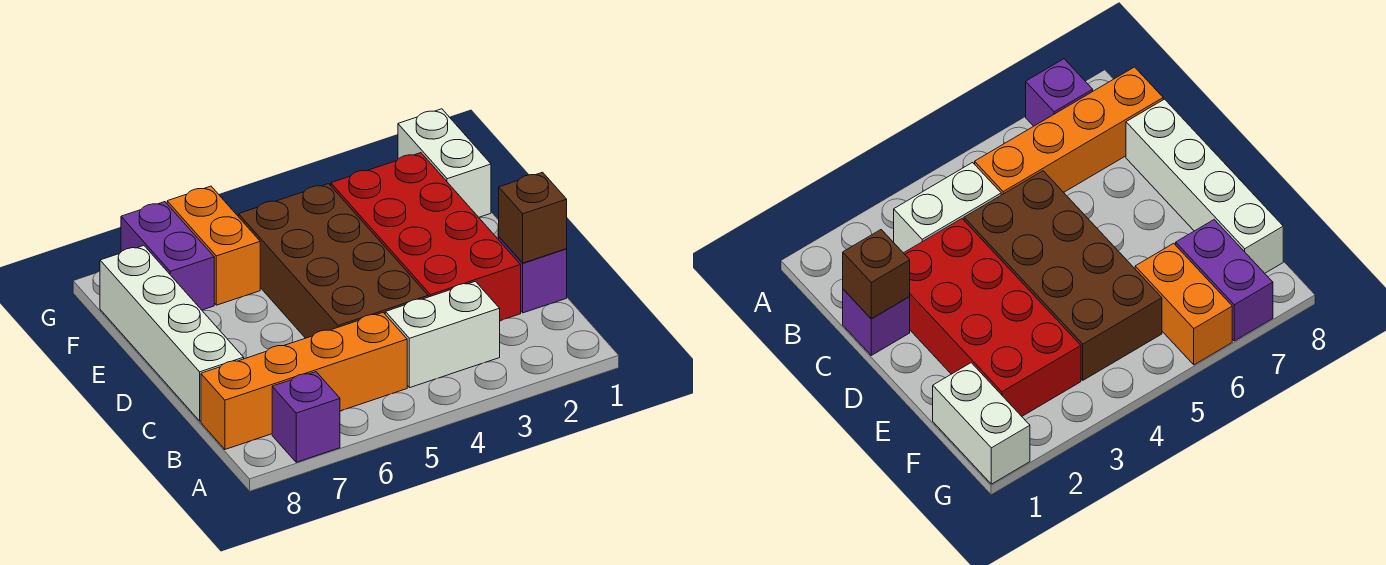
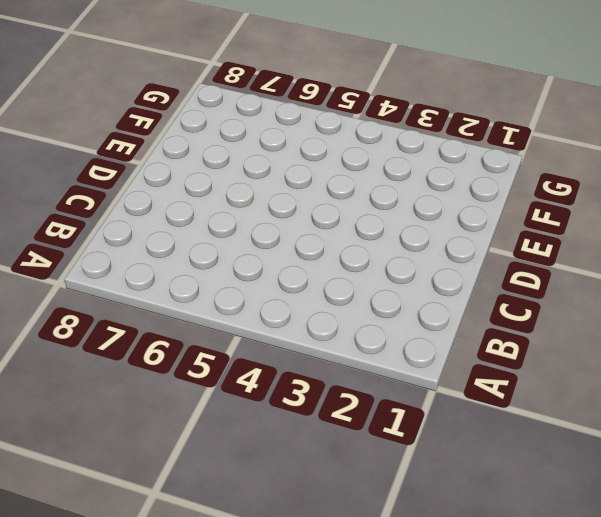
none -> purple brick A7 level 1
none -> white brick B3:B4 level 1

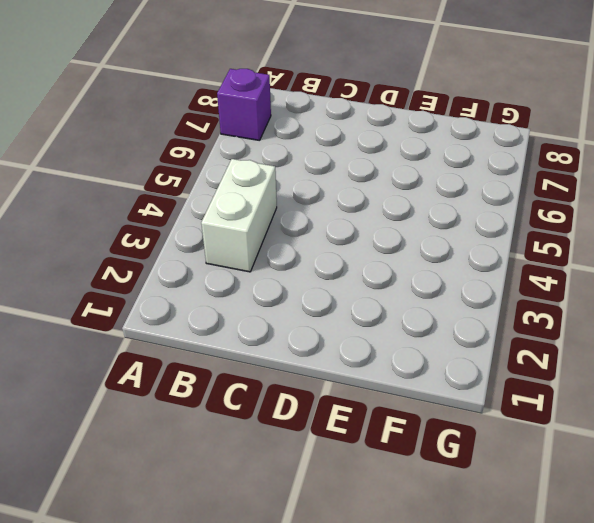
none -> orange brick B5:B8 level 1
none -> purple brick C1 level 1

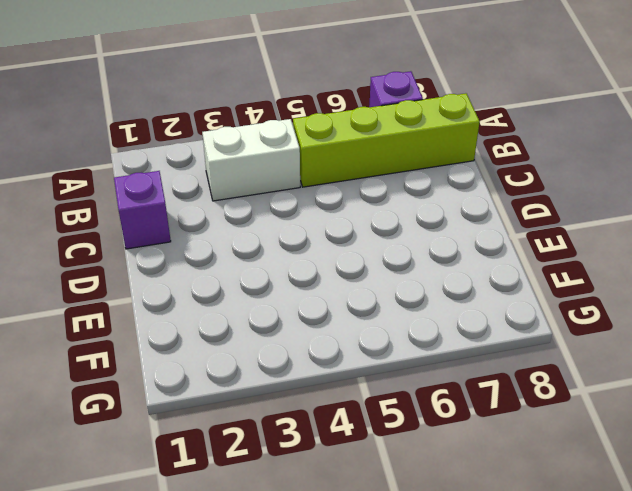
lime brick B5:B8 level 1 -> orange brick B5:B8 level 1
none -> red brick C2:F3 level 1
none -> brown brick C4:F5 level 1

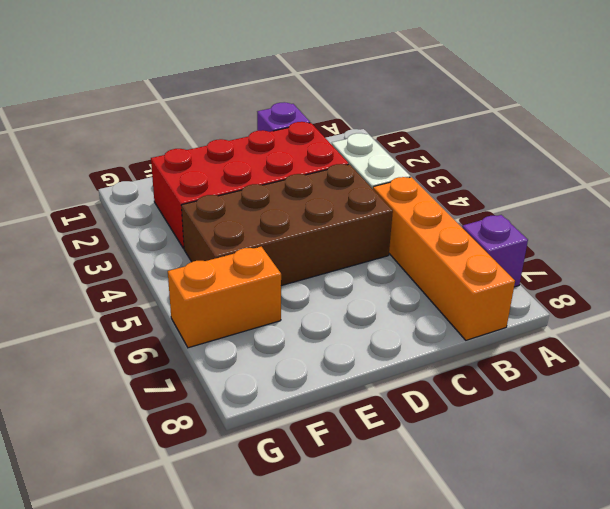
none -> white brick C8:F8 level 1
none -> white brick F1:G1 level 1

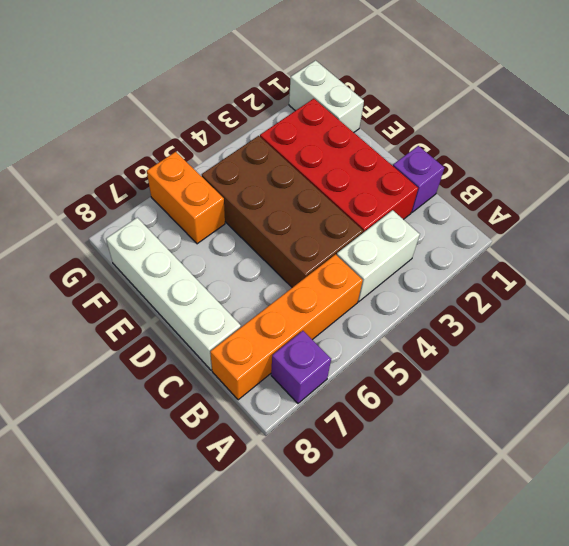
none -> purple brick F7:G7 level 1
none -> brown brick C1 level 2

